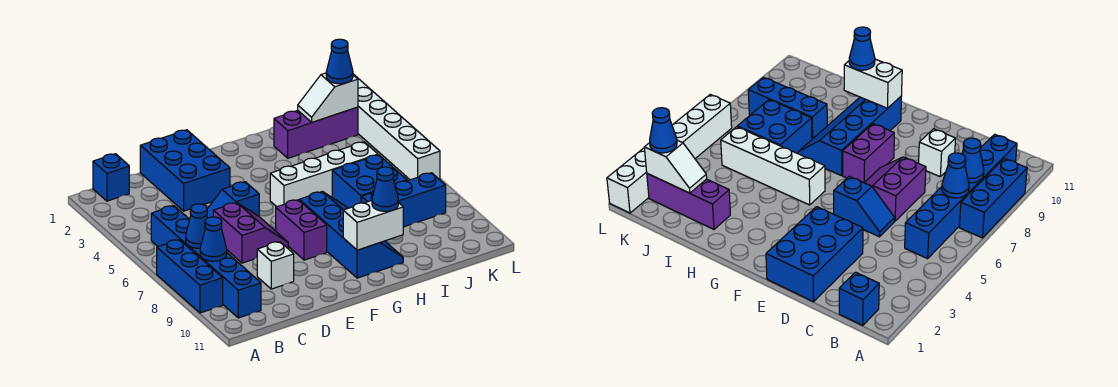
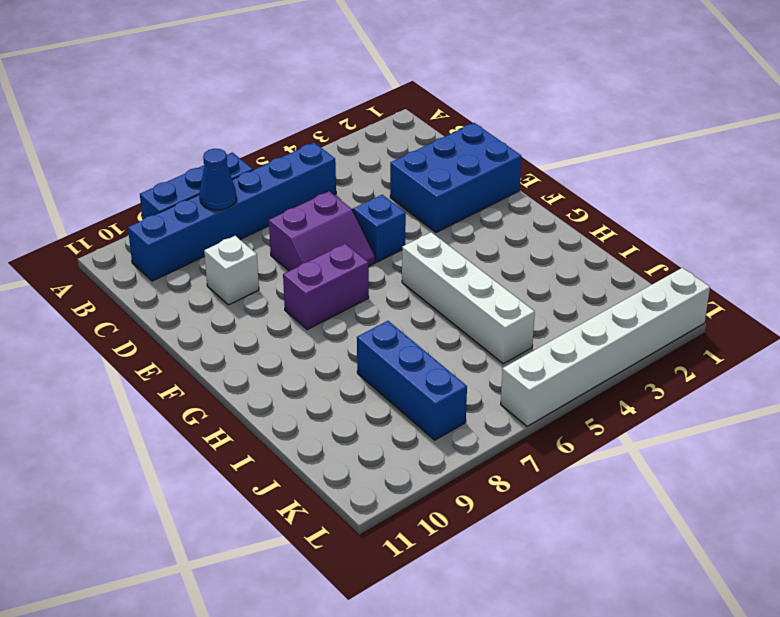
none -> blue brick B1 level 1
none -> blue slope G7:H10 level 1 top G
none -> purple brick I2:K2 level 1

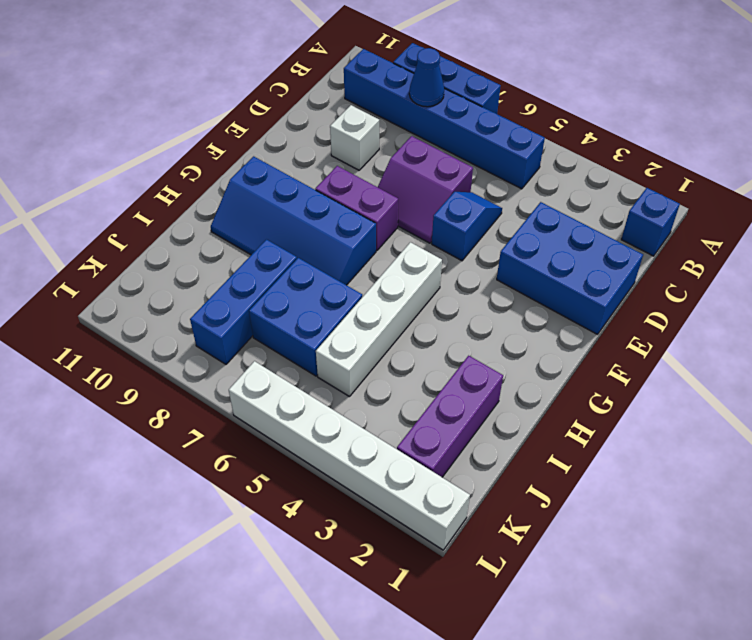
none -> blue cone B7 level 2
none -> white brick G10:H10 level 2
none -> white slope J2:K2 level 2 top K

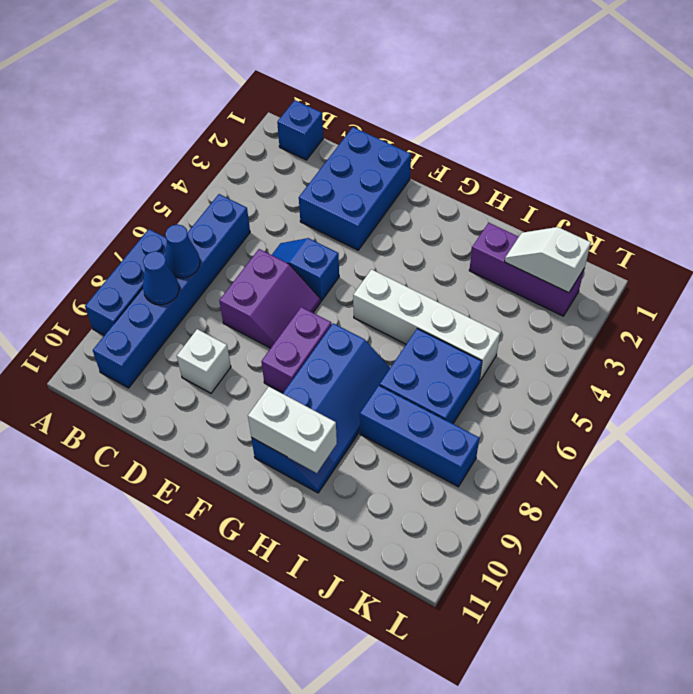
none -> white brick L1:L6 level 1
none -> blue cone H10 level 3
none -> blue cone K2 level 3

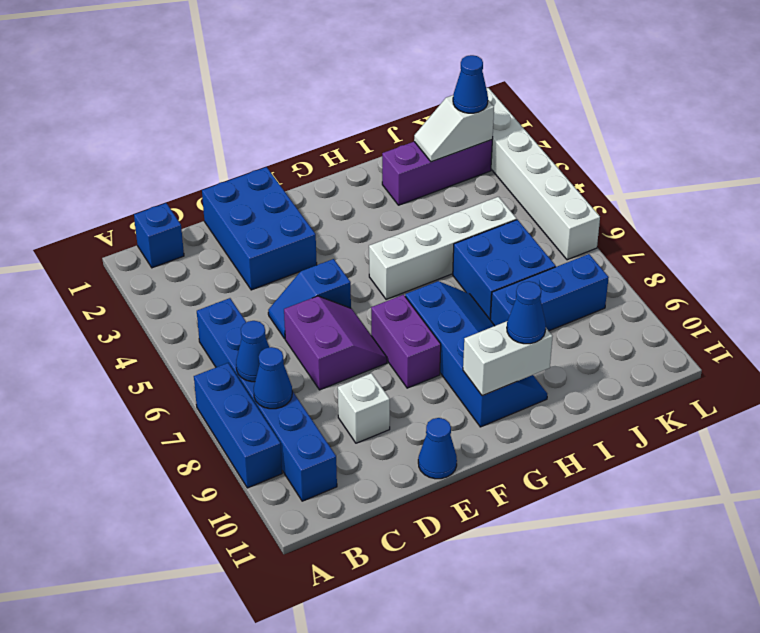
blue cone E11 level 1 -> none

